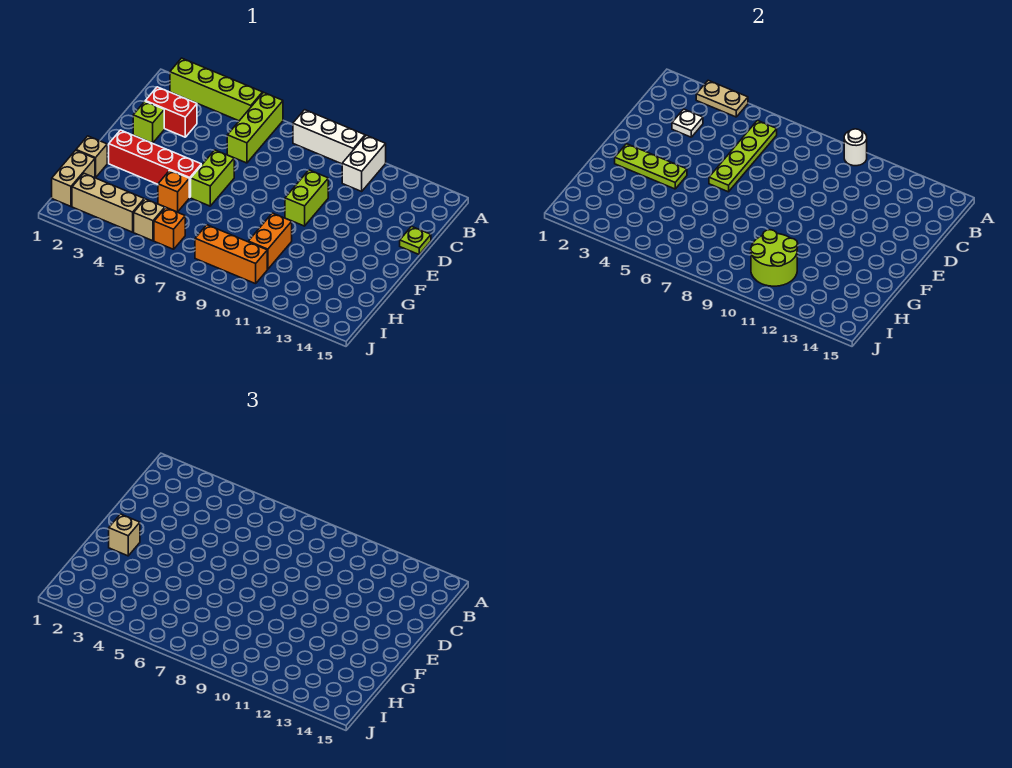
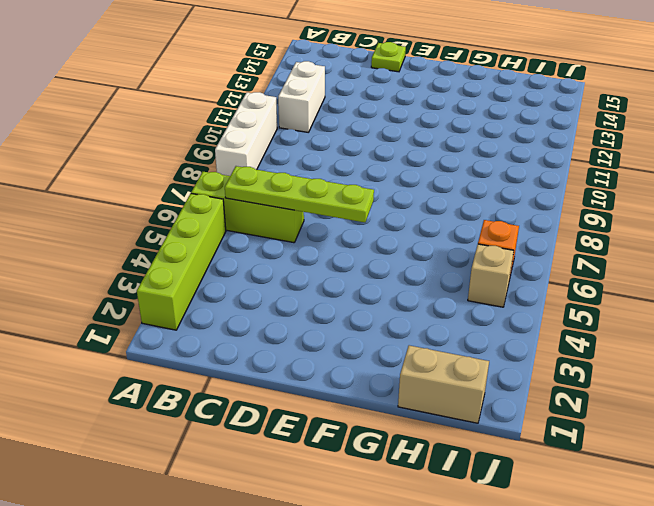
white brick B11:B12 level 1 -> white brick A11:B11 level 1
none -> red brick C2:C3 level 1
none -> lime brick D2 level 1
none -> lime brick D10:E10 level 1

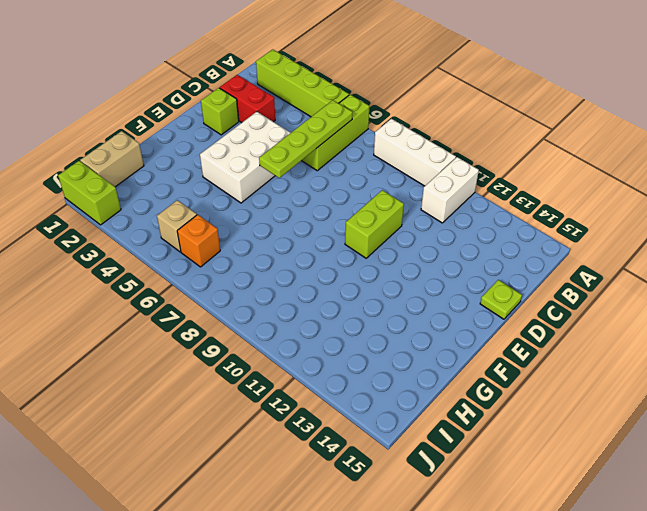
white brick D4:F5 level 1 -> red brick F2:F5 level 1
lime brick J1:J2 level 1 -> lime brick E6:F6 level 1
none -> tan brick G1 level 1
none -> orange brick G5 level 1
none -> orange brick G10:H10 level 1

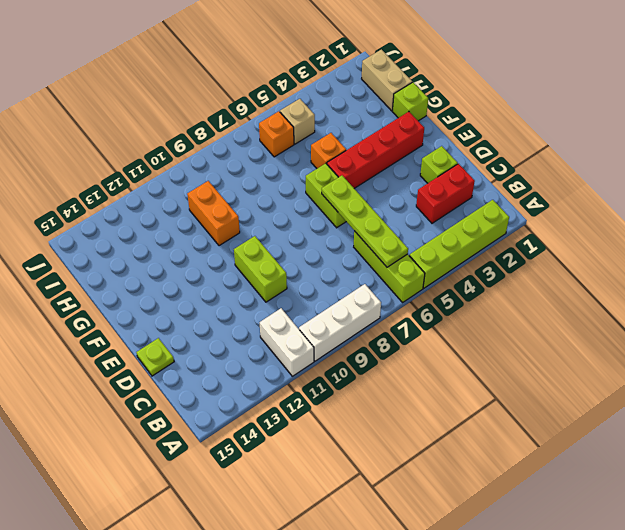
lime brick G1 level 1 -> tan brick G1 level 1
none -> tan brick I2:I4 level 1
none -> orange brick I8:I10 level 1
none -> tan plate A3:A4 level 2

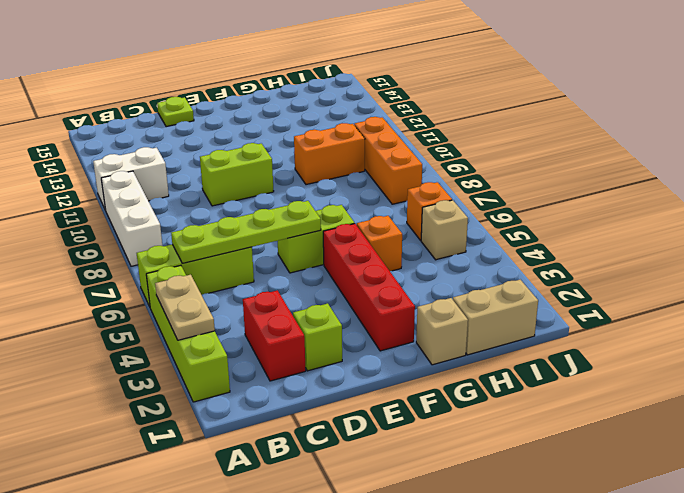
none -> tan brick I2:I4 level 1
none -> white round brick A10 level 2
none -> white plate C3 level 2

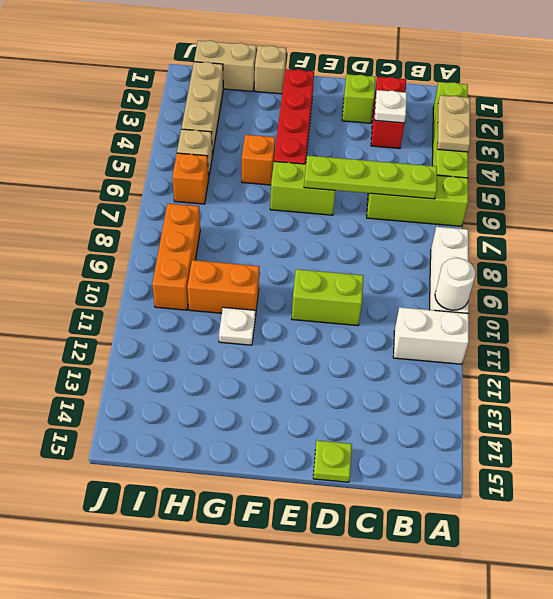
white plate G11 level 1 -> none
none -> lime plate F2:F4 level 2
none -> lime round brick H10:I11 level 2
none -> tan brick F2 level 3

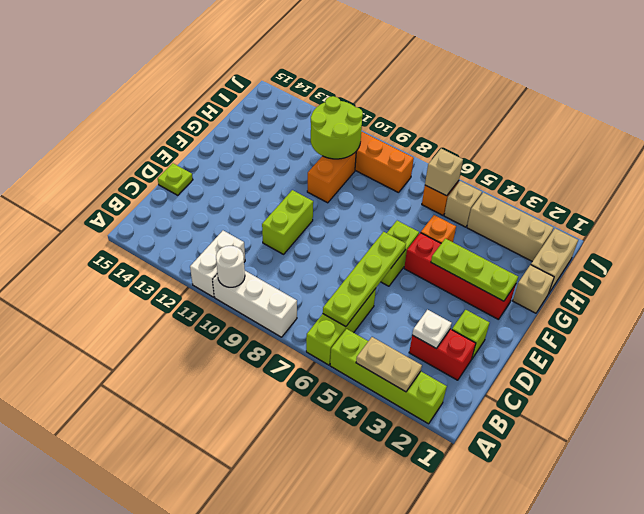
tan brick I6 level 2 -> tan brick F2 level 3

